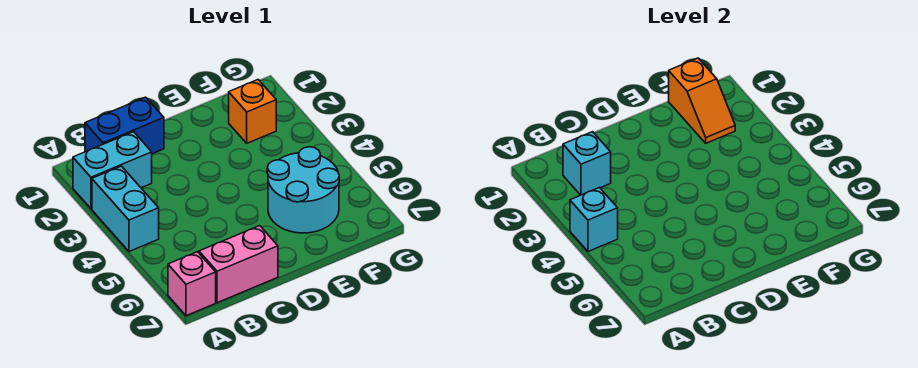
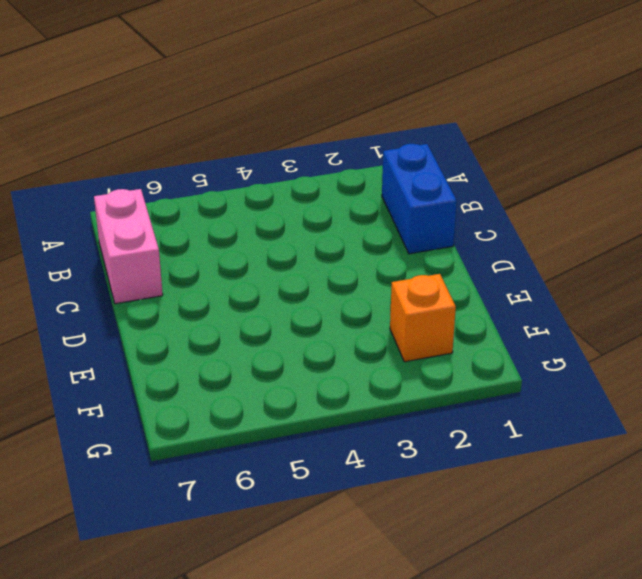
none -> cyan brick A2:B2 level 1
none -> cyan brick A3:A4 level 1

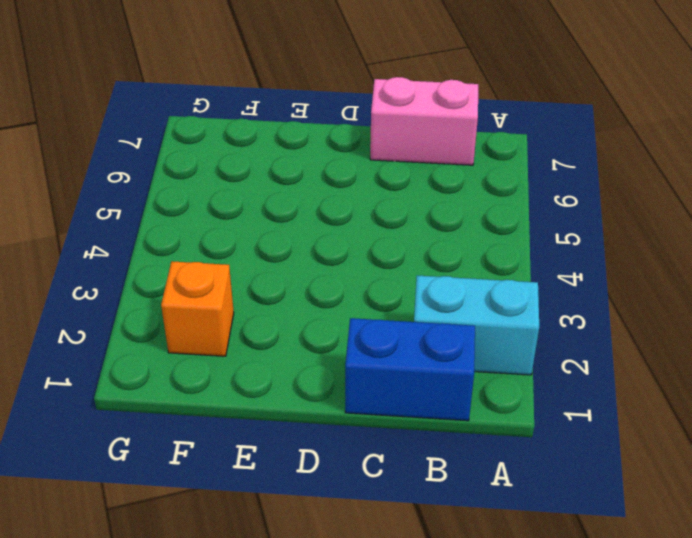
none -> cyan brick A3:A4 level 1
none -> pink brick A7 level 1

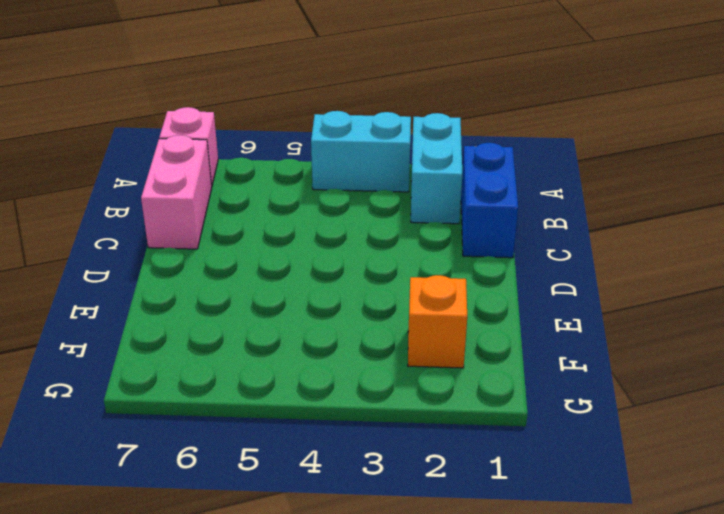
none -> cyan round brick E5:F6 level 1
none -> cyan brick A4 level 2

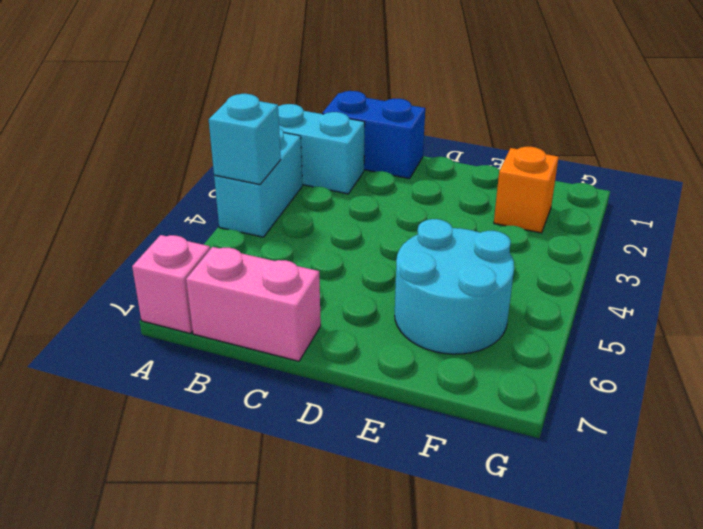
none -> cyan brick B2 level 2
none -> orange slope F1:F2 level 2 top 1

